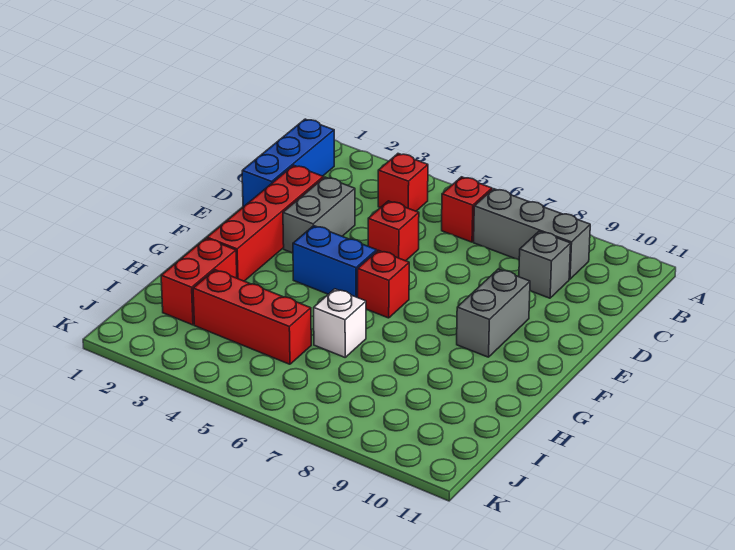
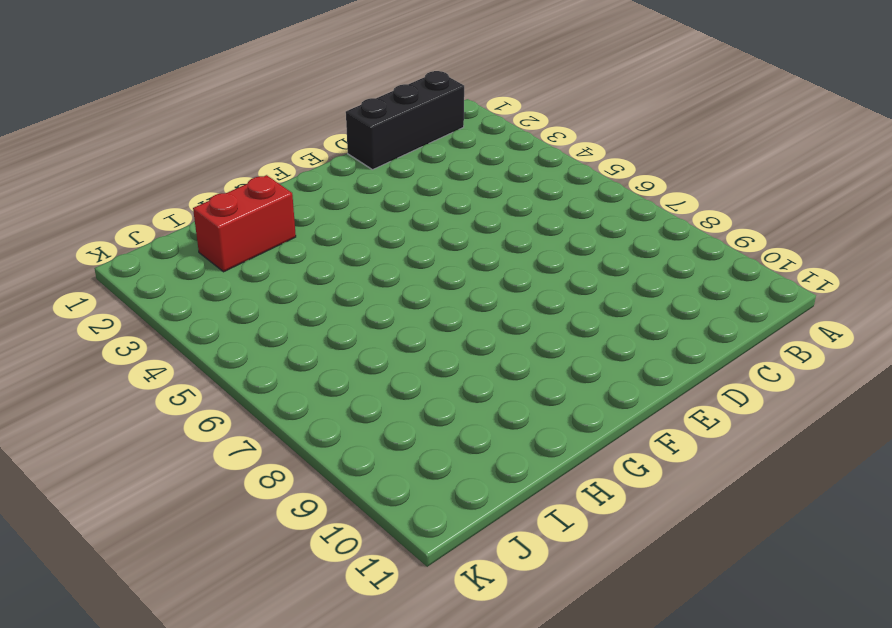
black brick B1:D1 level 1 -> blue brick B1:D1 level 1
none -> red brick B4 level 1
none -> red brick B6 level 1
none -> grey brick B7:B9 level 1

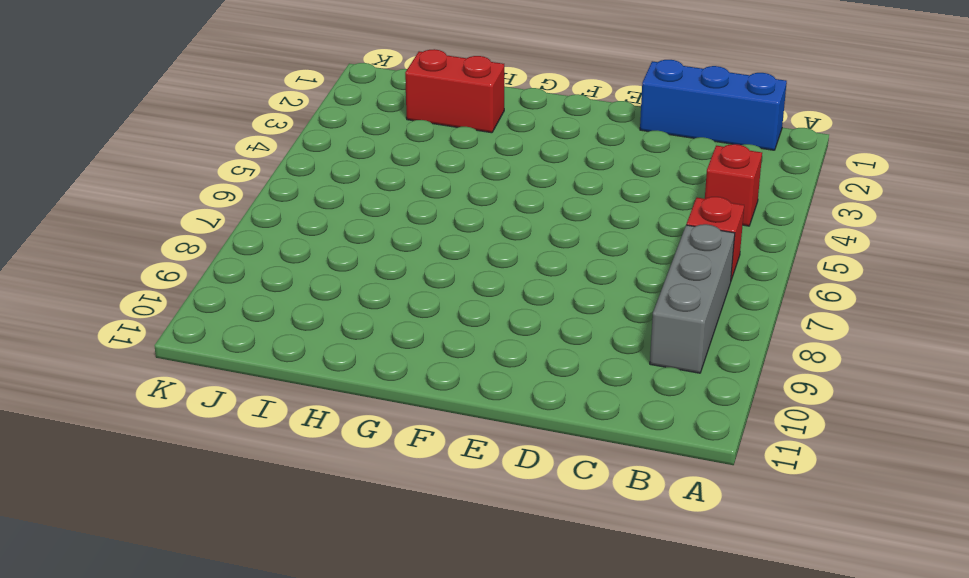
none -> grey brick C9 level 1
none -> red brick D2:G2 level 1
none -> grey brick D3:E3 level 1

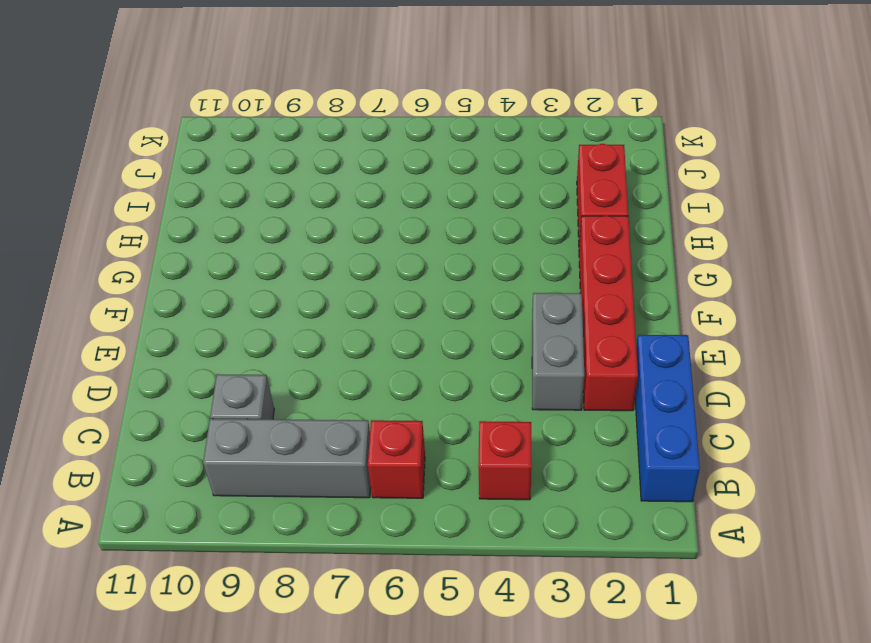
none -> red brick D5 level 1
none -> grey brick E9:F9 level 1
none -> blue brick F4:F5 level 1

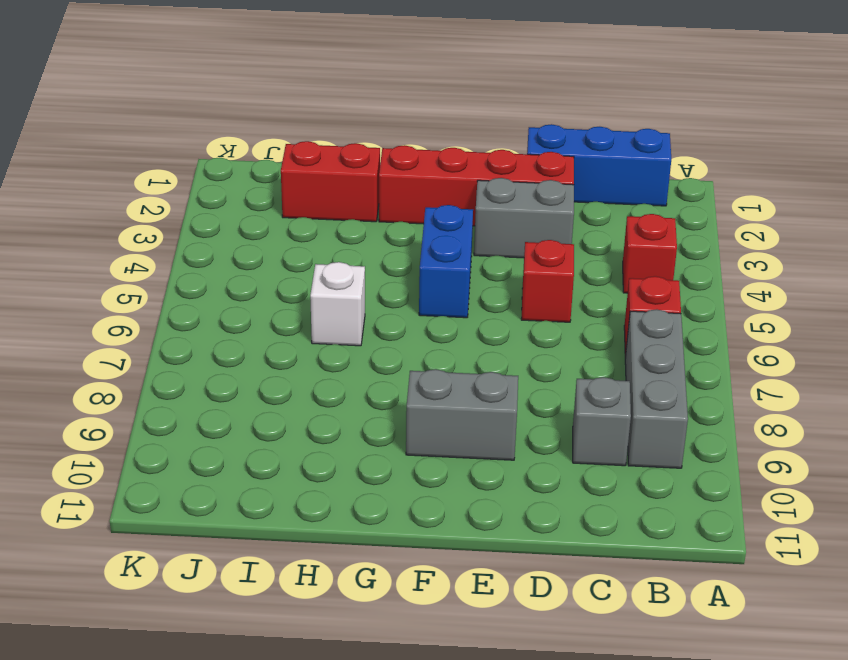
none -> red brick F6 level 1
none -> red brick I3:I5 level 1

